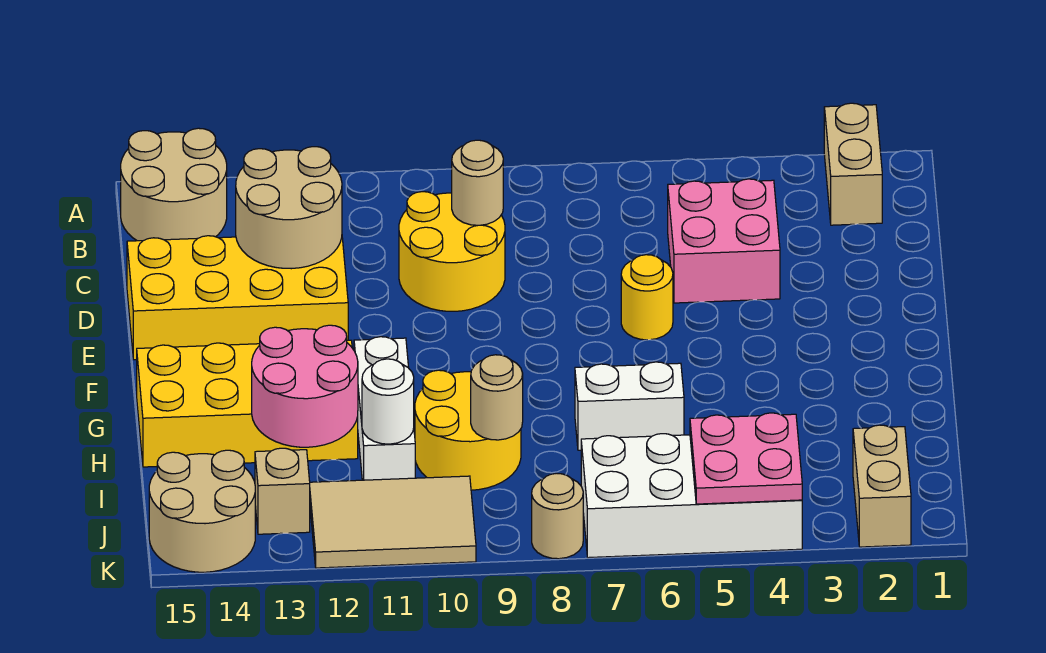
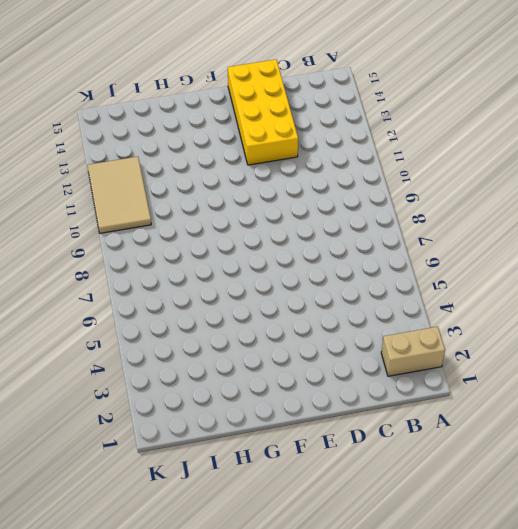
none -> tan round brick A14:B15 level 1
none -> pink brick C4:D5 level 1
none -> yellow round brick C9:D10 level 1

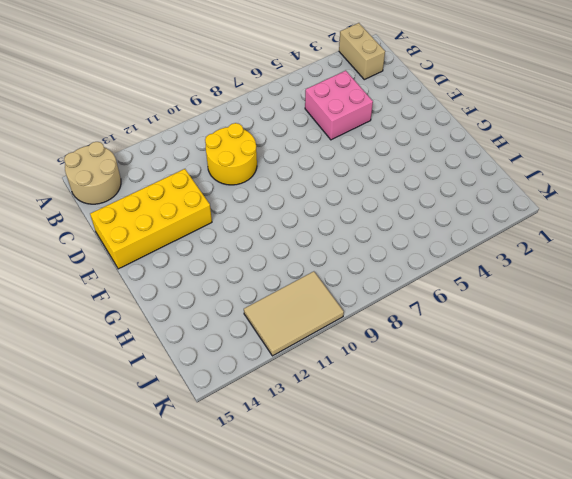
none -> yellow round brick E6 level 1
none -> white brick G11:I11 level 1
none -> yellow brick G12:H15 level 1

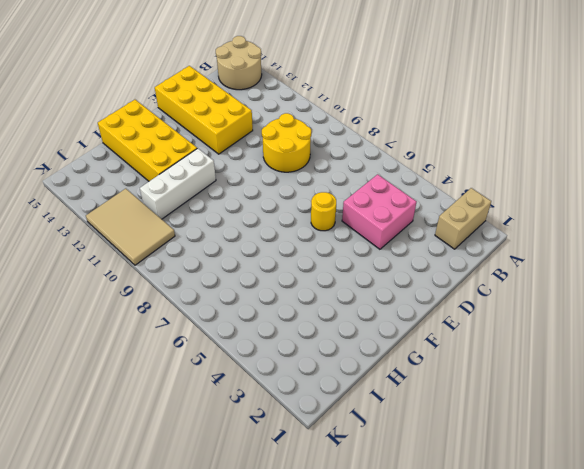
none -> white brick H6:H7 level 1
none -> yellow round brick H9:I10 level 1
none -> tan brick J2:K2 level 1

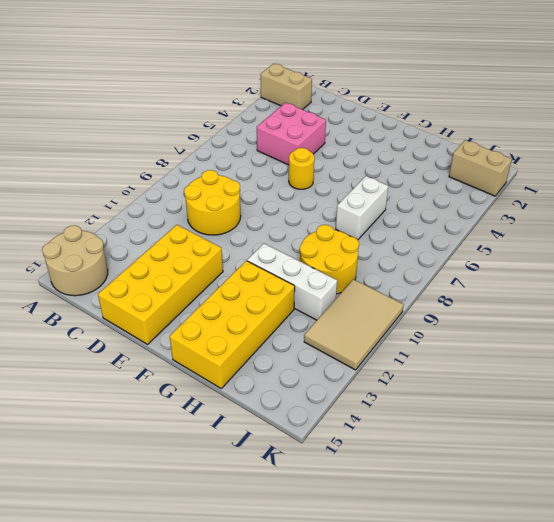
none -> white brick J4:K7 level 1
none -> tan brick J13 level 1
none -> tan round brick J14:K15 level 1

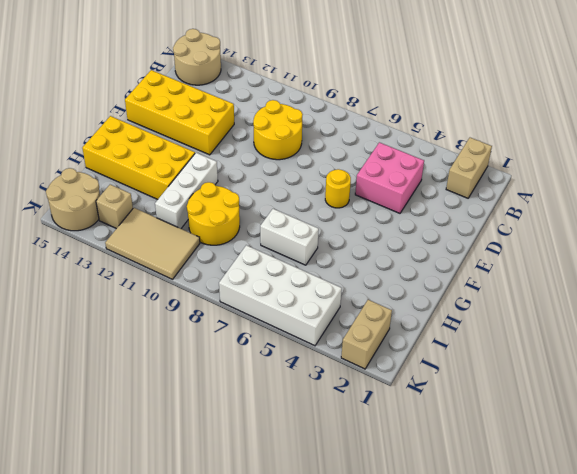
none -> tan round brick K8 level 1
none -> tan round brick C9 level 2
none -> tan round brick C12:D13 level 2

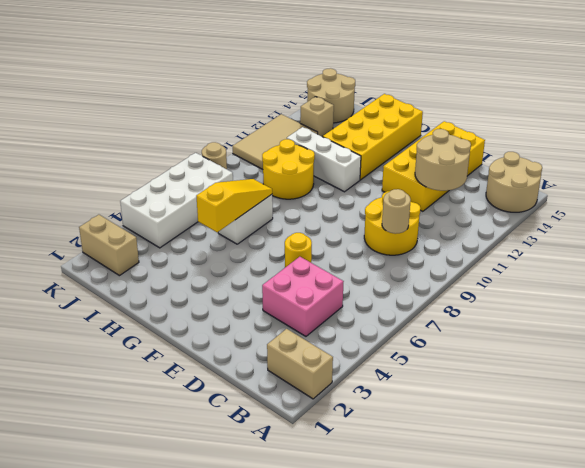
yellow slope H5:H7 level 2 top 5 -> none
none -> pink round brick H12:I13 level 2
none -> tan round brick I9 level 2
none -> white round brick I11 level 2

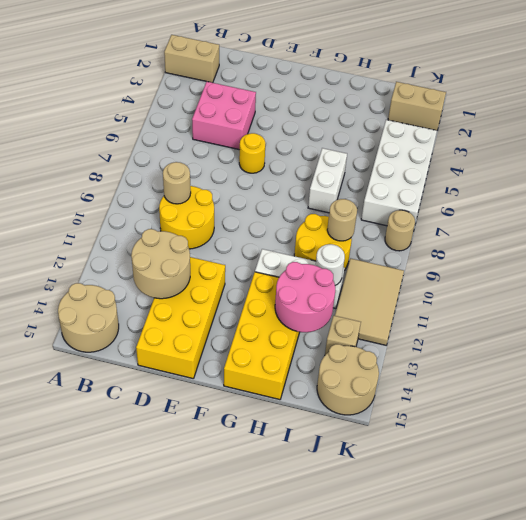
none -> pink plate J4:K5 level 2

